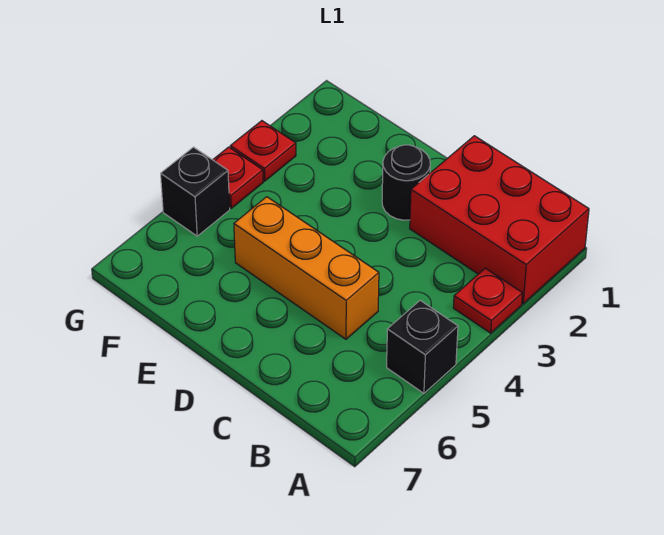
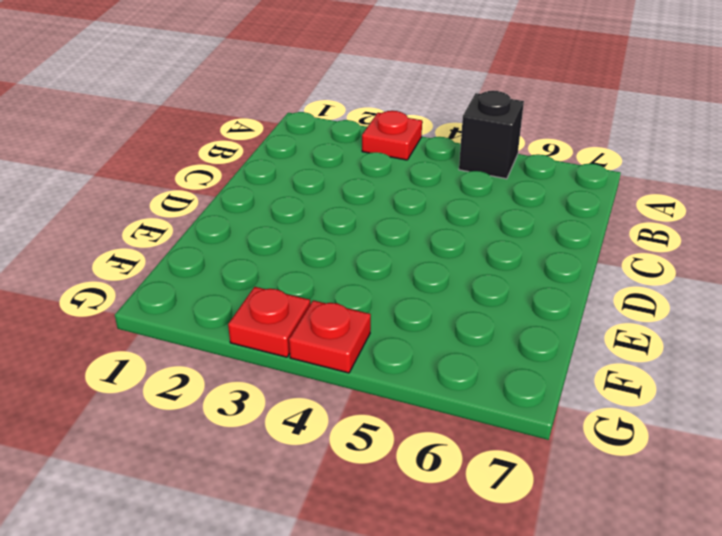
none -> red brick A1:C2 level 1
none -> orange brick C5:E5 level 1

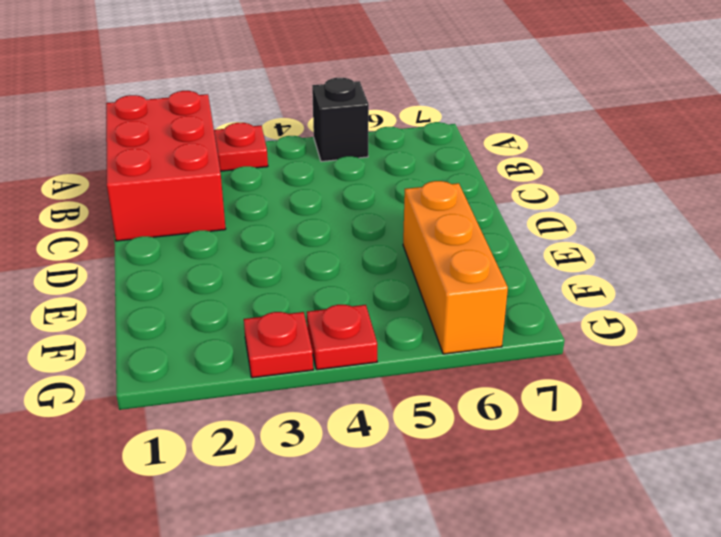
orange brick E6:G6 level 1 -> orange brick C5:E5 level 1
none -> black round brick D2 level 1
none -> black brick G5 level 1

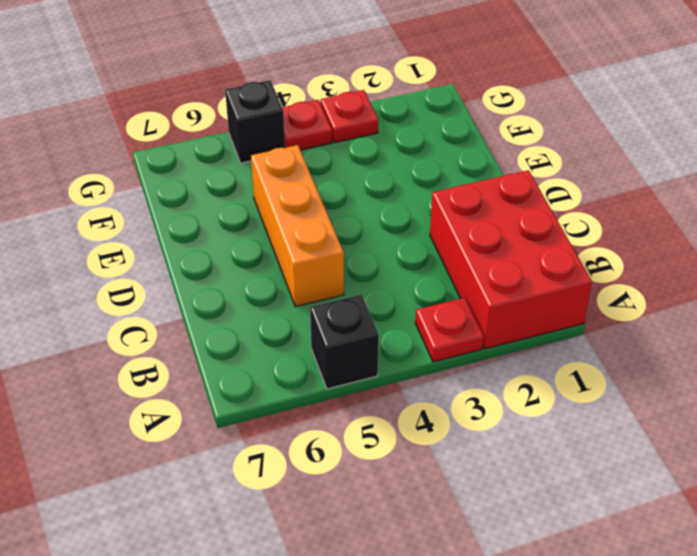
none -> black round brick D2 level 1

